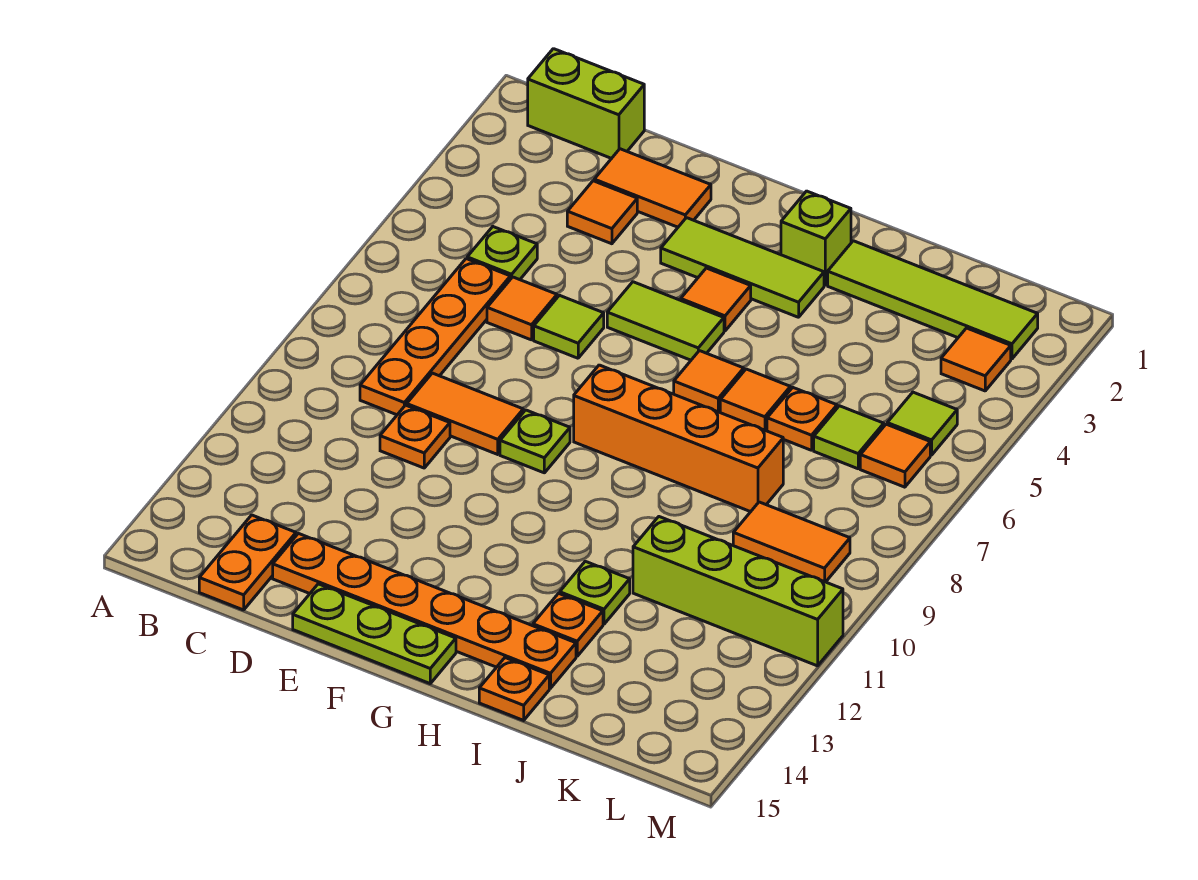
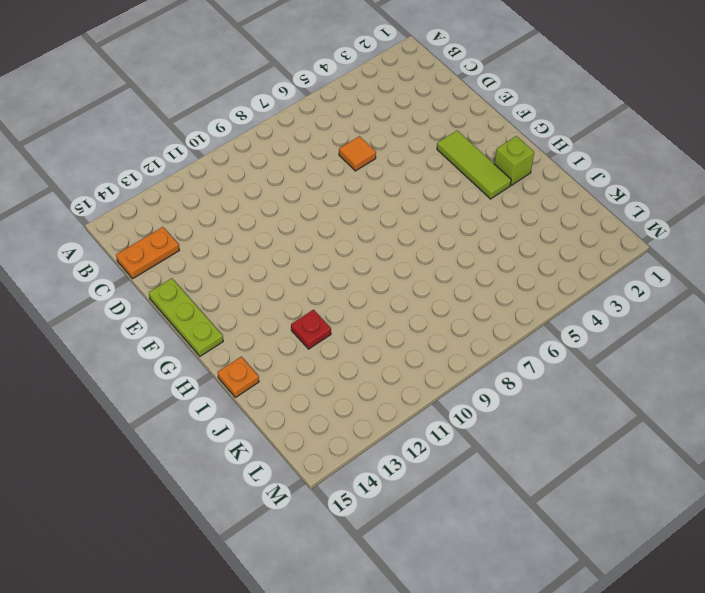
red plate I12 level 1 -> lime plate I12 level 1
none -> lime brick B1:C1 level 1
none -> lime plate C5 level 1
none -> orange plate C6:C9 level 1
none -> orange tile D2:E2 level 1

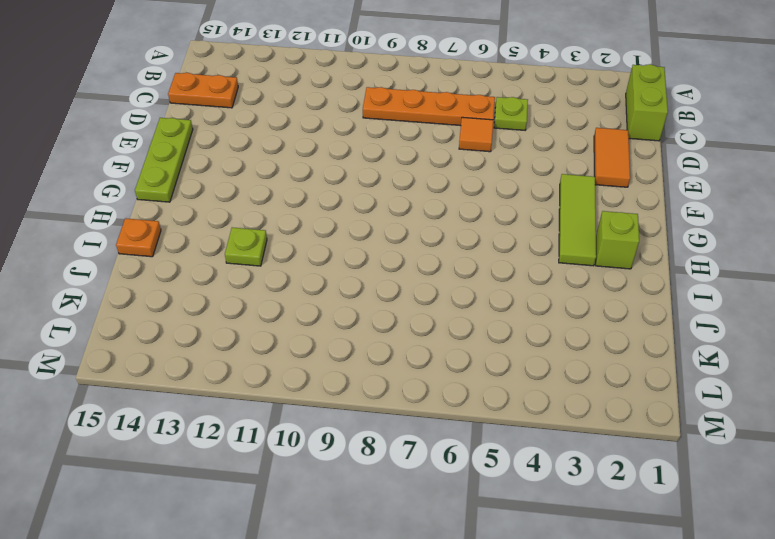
none -> orange tile D3 level 1
none -> orange tile D9:E9 level 1
none -> orange plate D10 level 1
none -> orange plate D14:I14 level 1

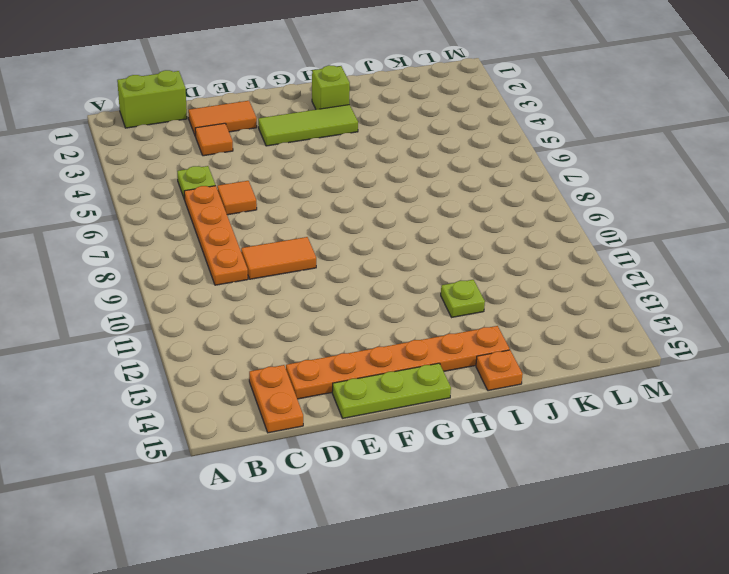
none -> orange plate D10 level 1
none -> lime tile E6 level 1
none -> lime tile F5:G5 level 1
none -> lime plate F9 level 1

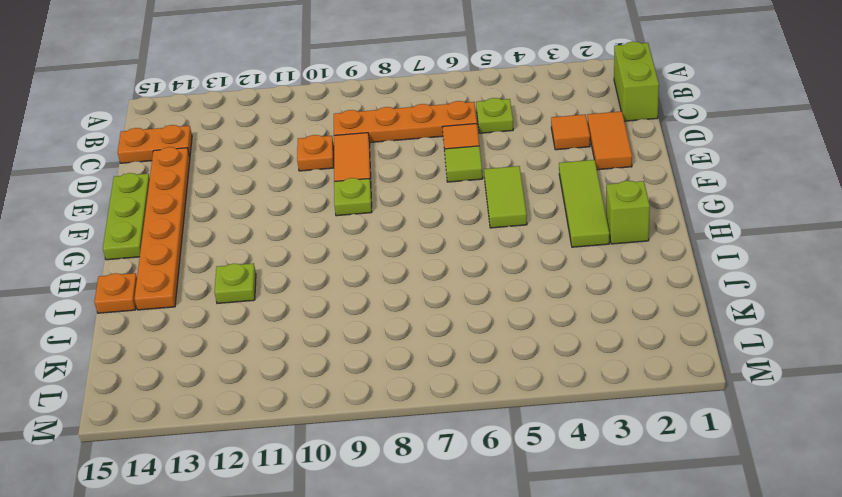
none -> orange tile G4 level 1
none -> orange brick G8:J8 level 1
none -> orange tile H6 level 1
none -> lime tile I2:L2 level 1

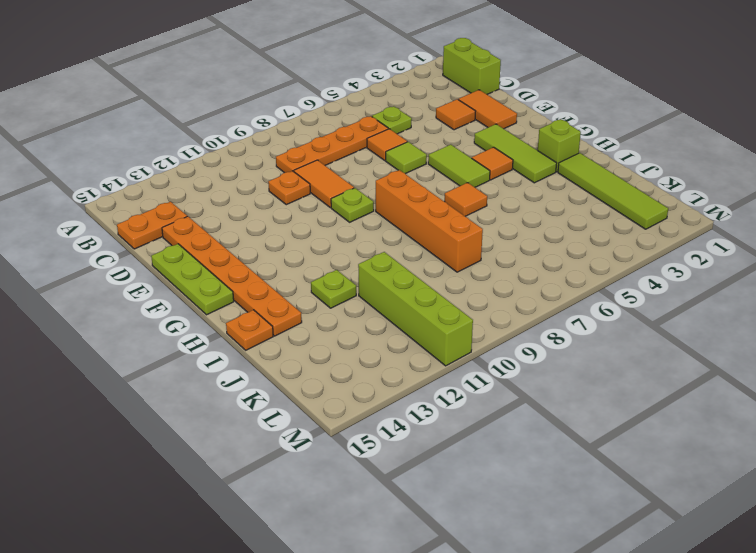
none -> orange tile I6 level 1
none -> orange plate I13 level 1
none -> orange plate J6 level 1
none -> lime tile K6 level 1

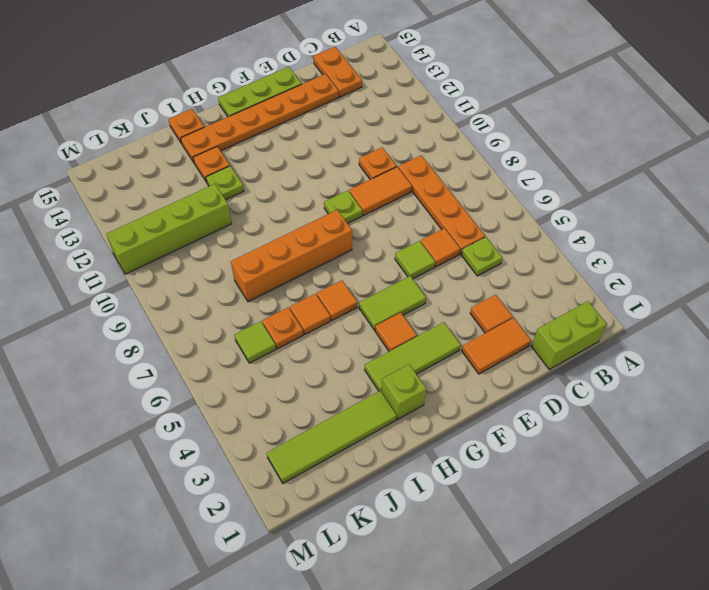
none -> orange tile K9:L9 level 1
none -> orange tile L3 level 1
none -> lime tile L5 level 1
none -> orange tile L6 level 1

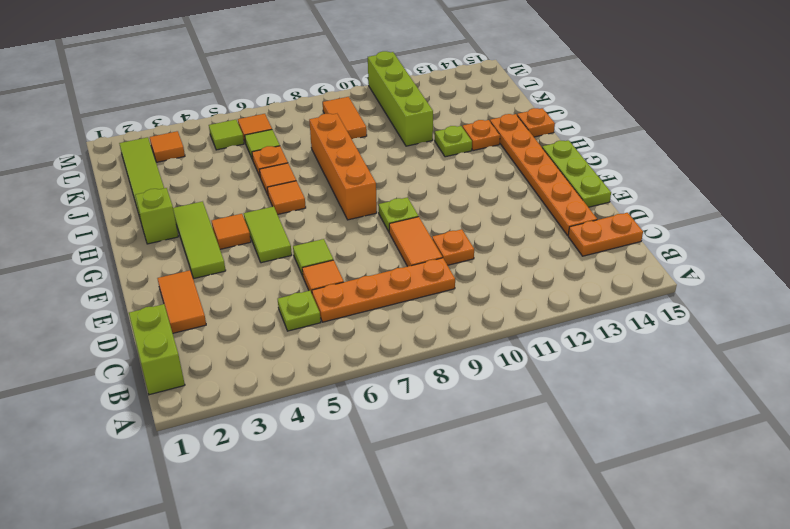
none -> orange tile D3 level 1

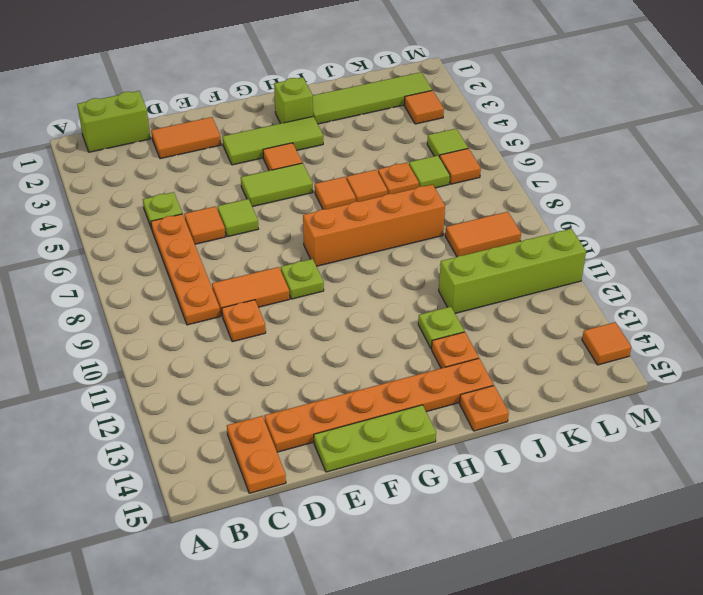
orange tile M14 level 1 -> orange tile D3 level 1

